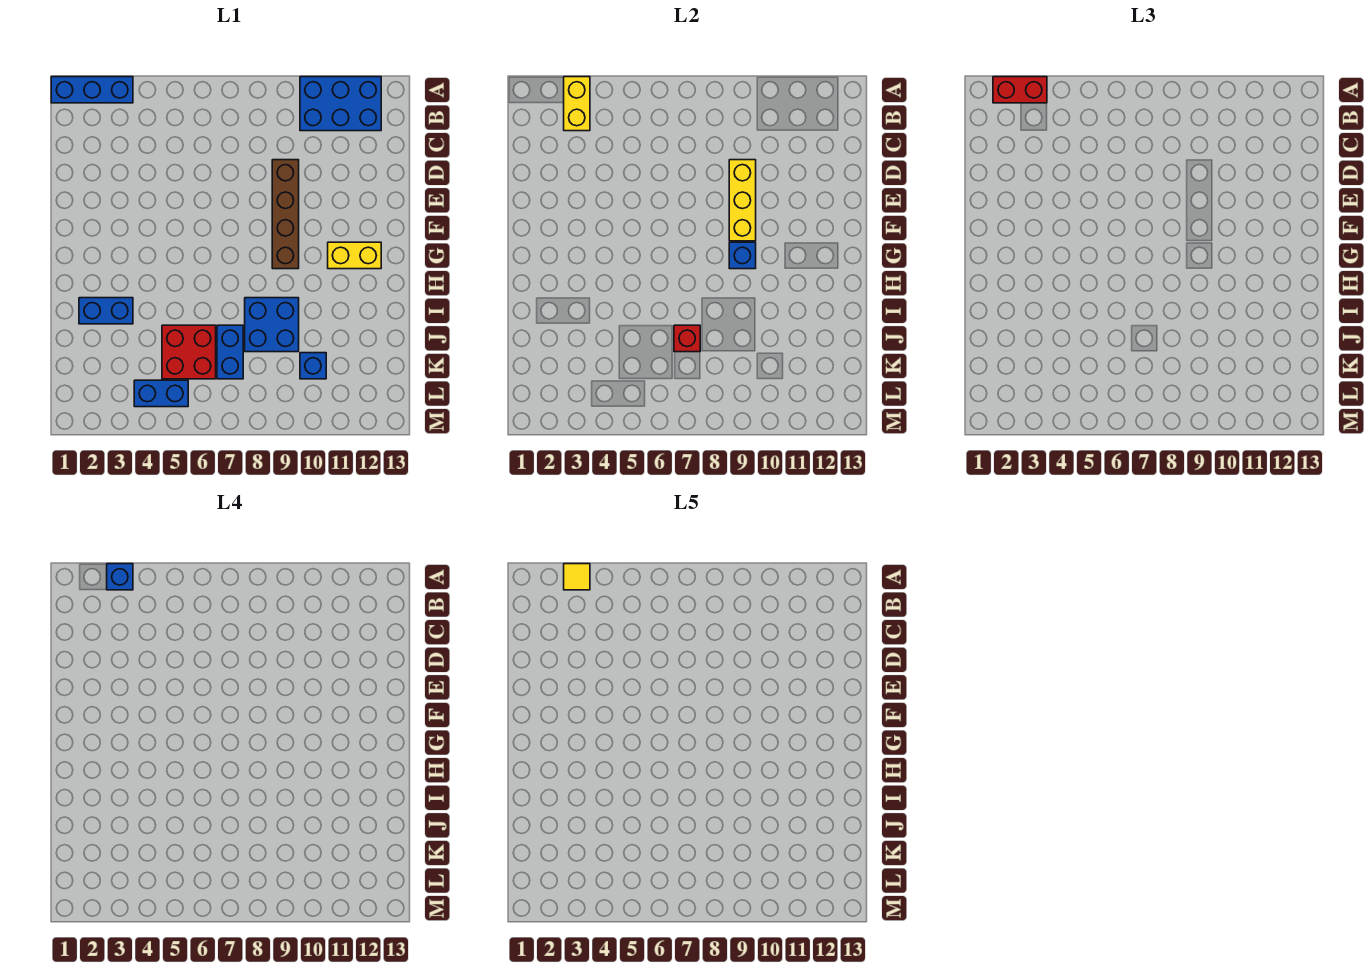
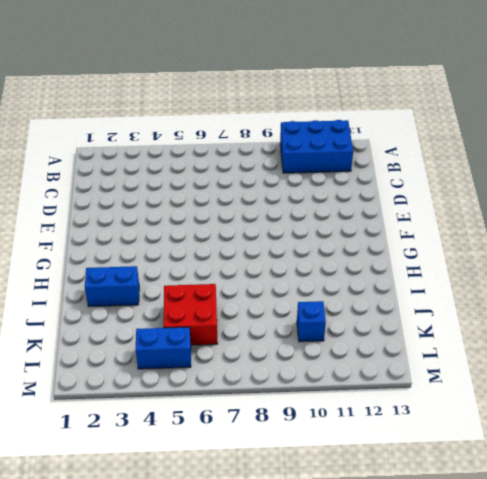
none -> blue brick A1:A3 level 1
none -> brown brick D9:G9 level 1
none -> yellow brick G11:G12 level 1

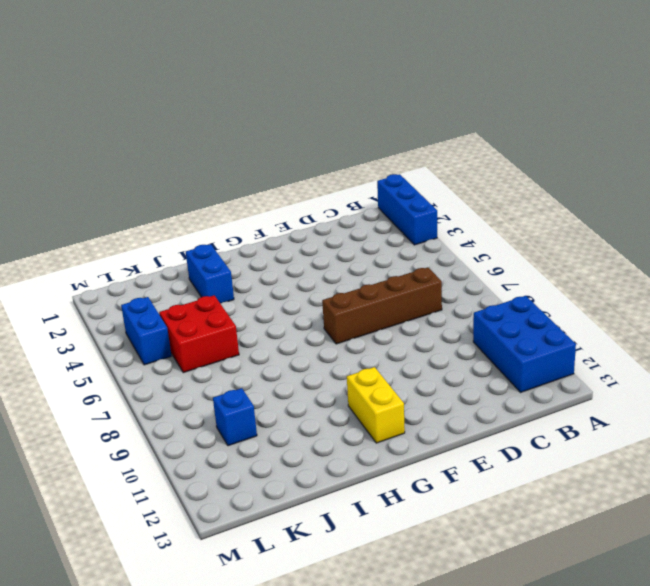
brown brick C7:F7 level 1 -> brown brick D9:G9 level 1
none -> blue brick I8:J9 level 1
none -> blue brick J7:K7 level 1
none -> yellow brick A3:B3 level 2

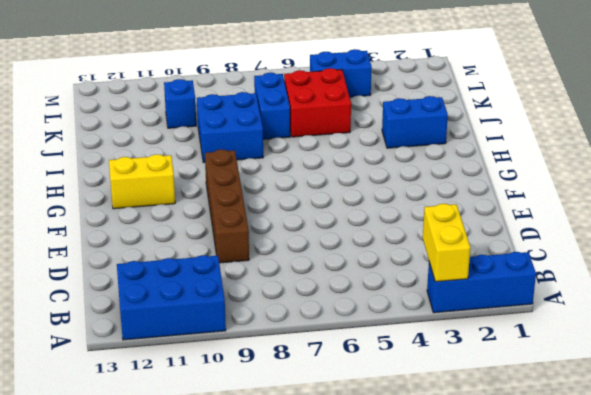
none -> yellow brick D9:F9 level 2
none -> blue brick G9 level 2
none -> red brick J7 level 2

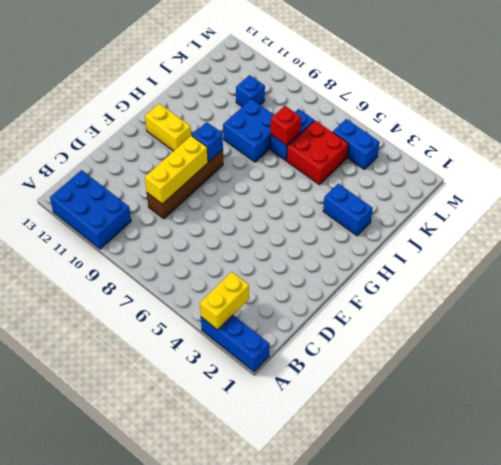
none -> red brick A2:A3 level 3
none -> blue brick A3 level 4
none -> yellow tile A3 level 5

